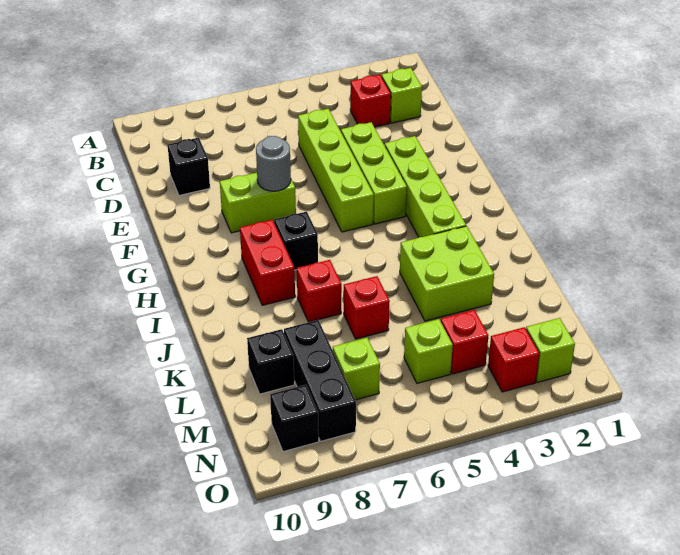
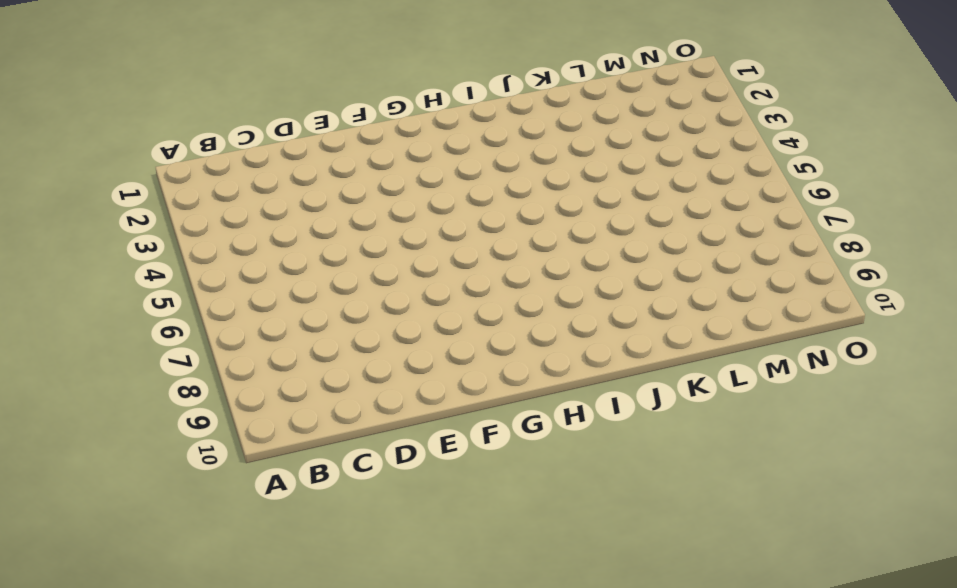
none -> lime brick C2 level 1
none -> red brick C3 level 1
none -> lime brick D5:G5 level 1

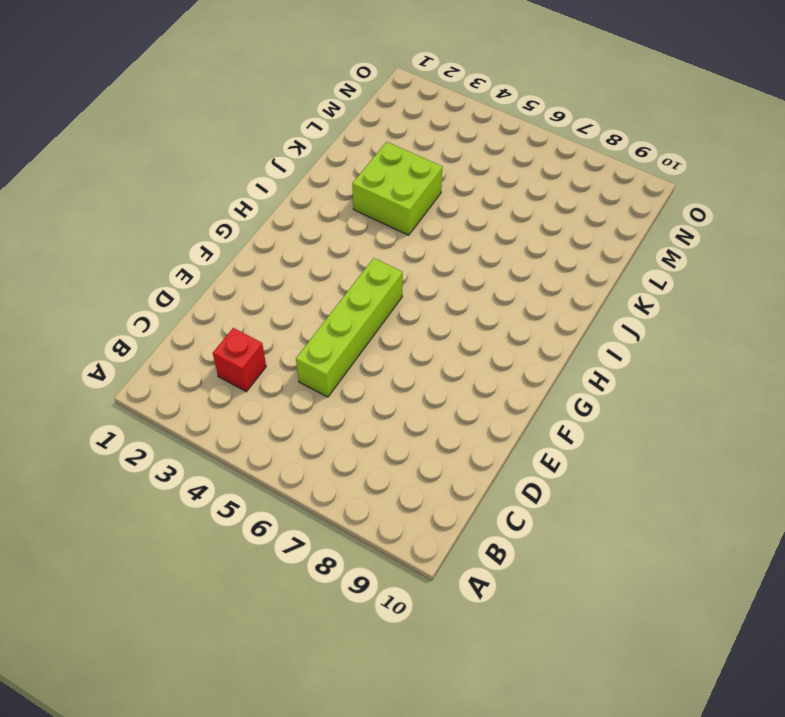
none -> lime brick C2 level 1
none -> black brick D9 level 1
none -> lime brick E4:G4 level 1

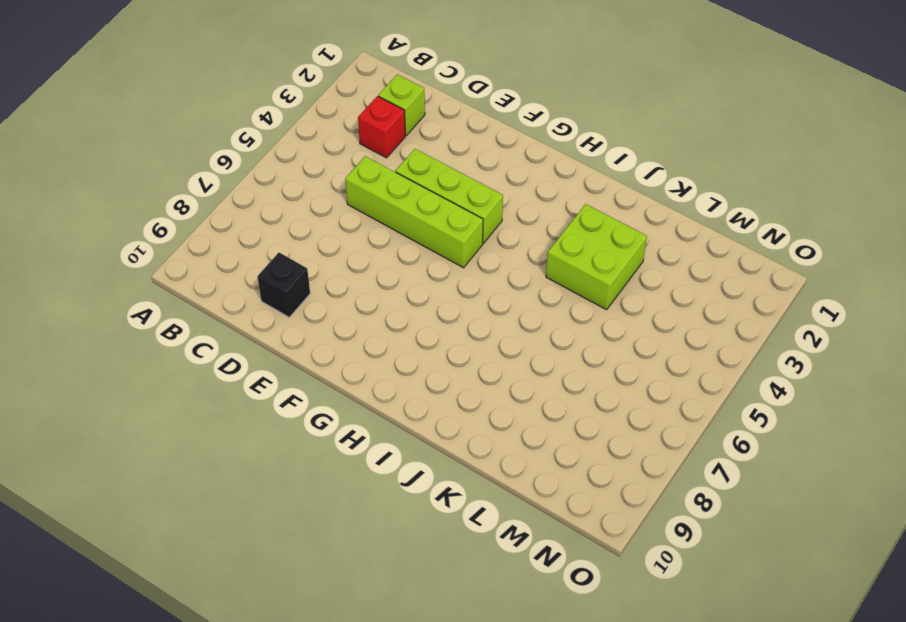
none -> lime brick F3:I3 level 1
none -> lime brick F7:F8 level 1
none -> black brick H7 level 1

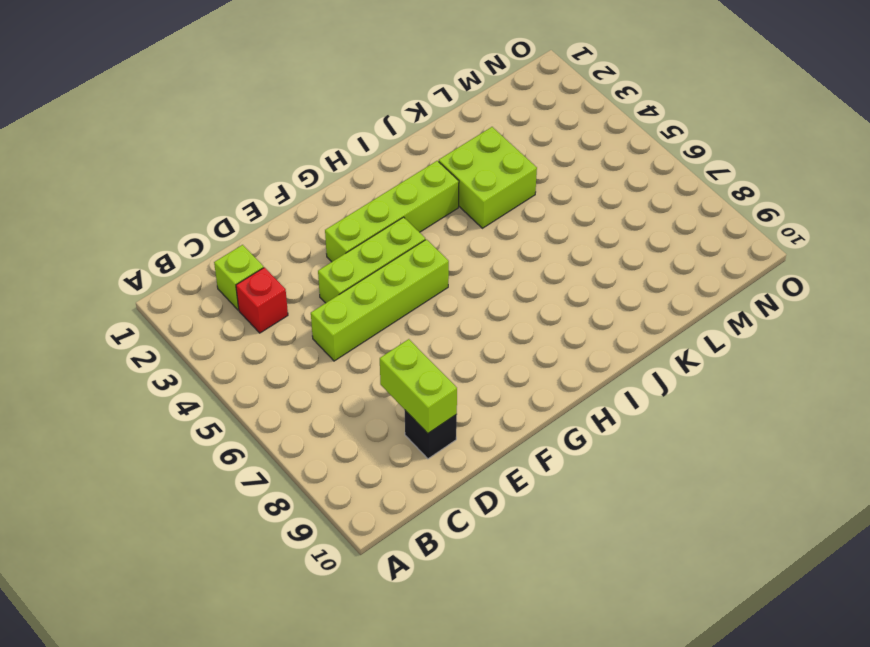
lime brick D8:D9 level 2 -> lime brick F7:F8 level 1
none -> black brick H7 level 1
none -> red brick H8:I8 level 1
none -> red brick J7 level 1

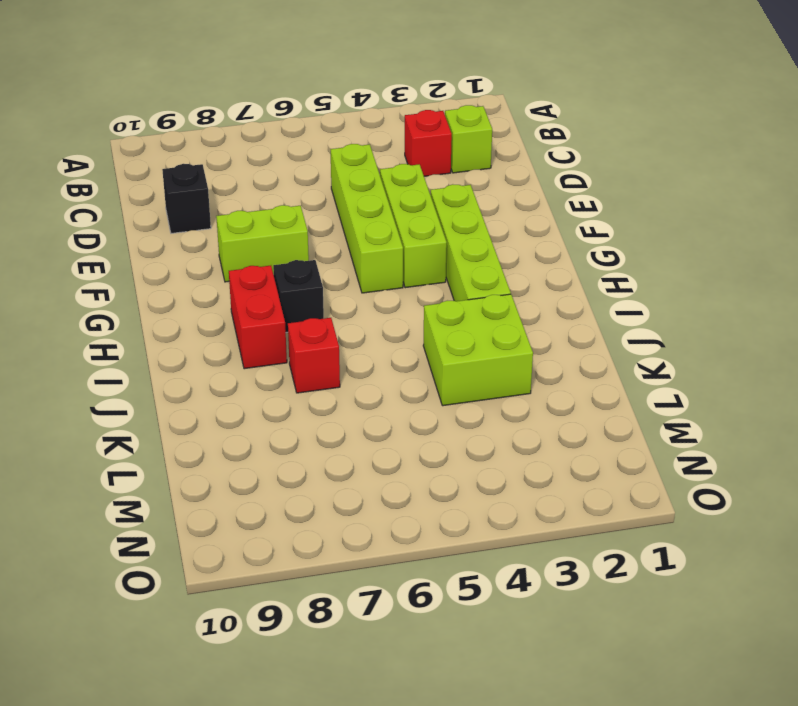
none -> red brick K6 level 1
none -> black brick L8:N8 level 1
none -> black brick L9 level 1

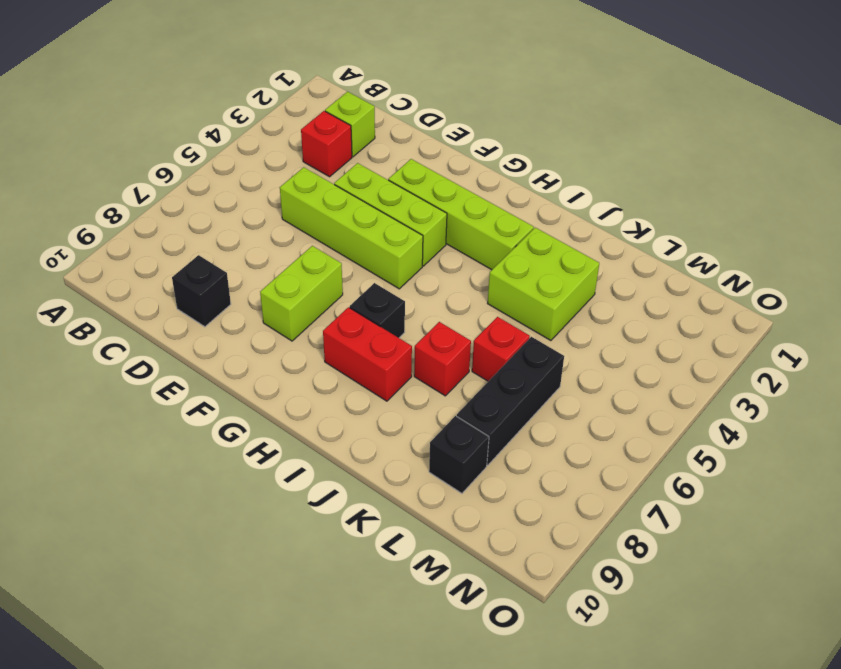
black brick L6:L8 level 1 -> black brick L8:N8 level 1
none -> red brick M4 level 1
none -> lime brick M5 level 1
none -> lime brick M7 level 1

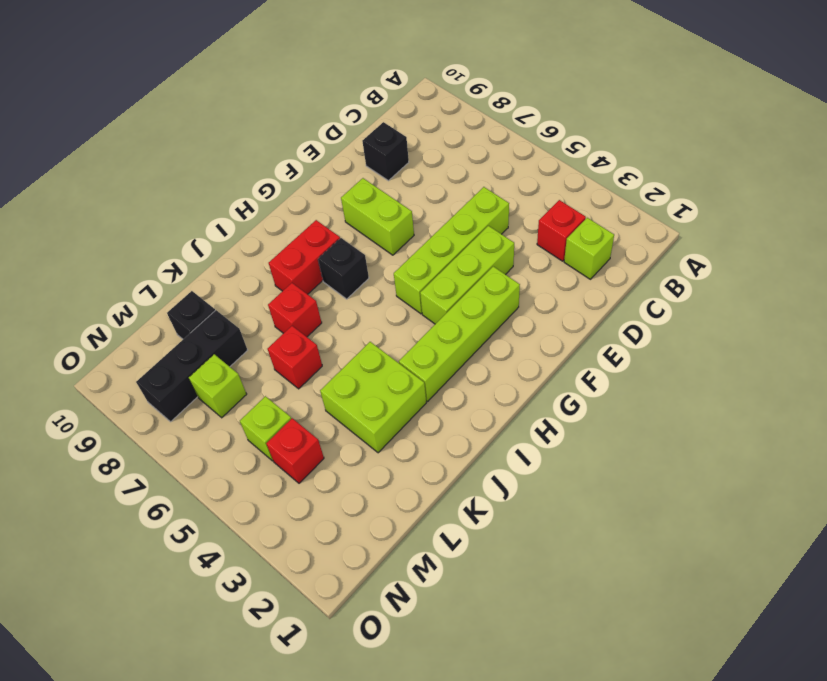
none -> lime brick N2 level 1
none -> red brick N3 level 1
none -> black brick N9 level 1

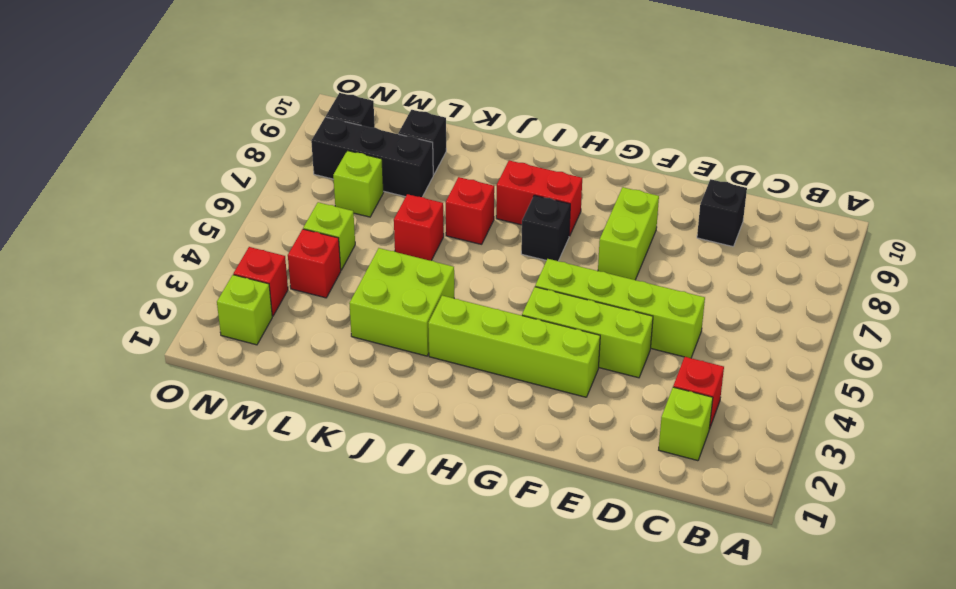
none -> grey round brick F7 level 2

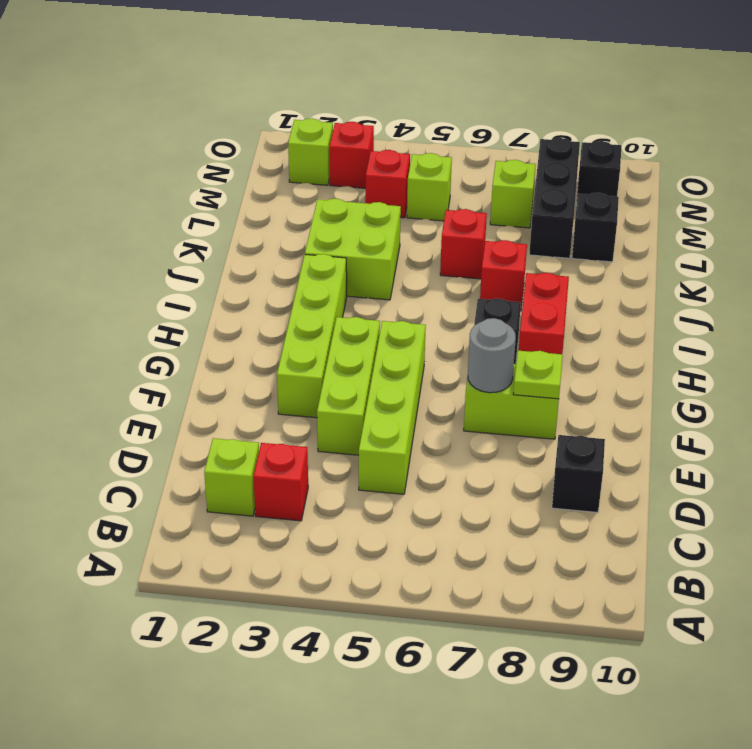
lime plate F8 level 2 -> none

